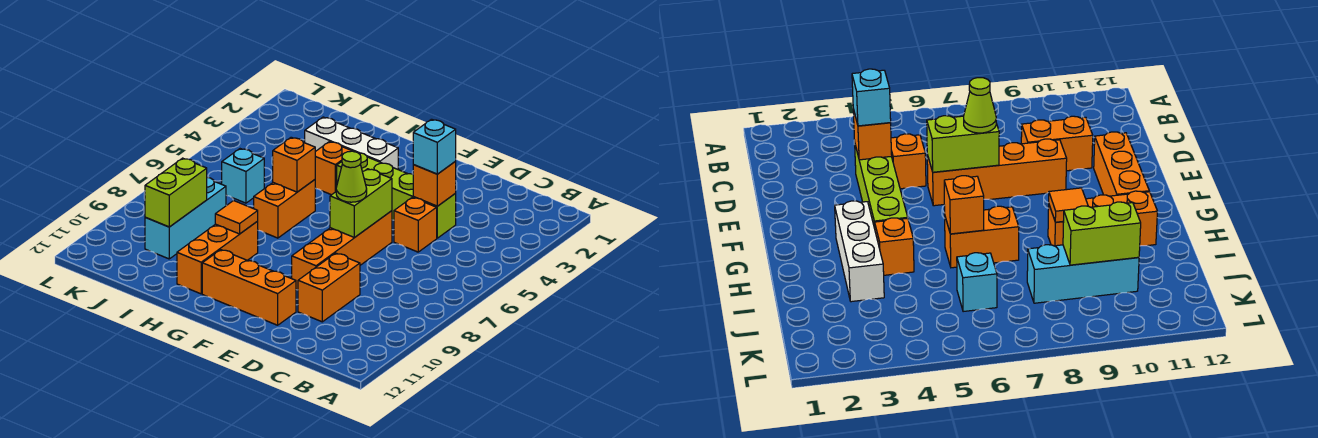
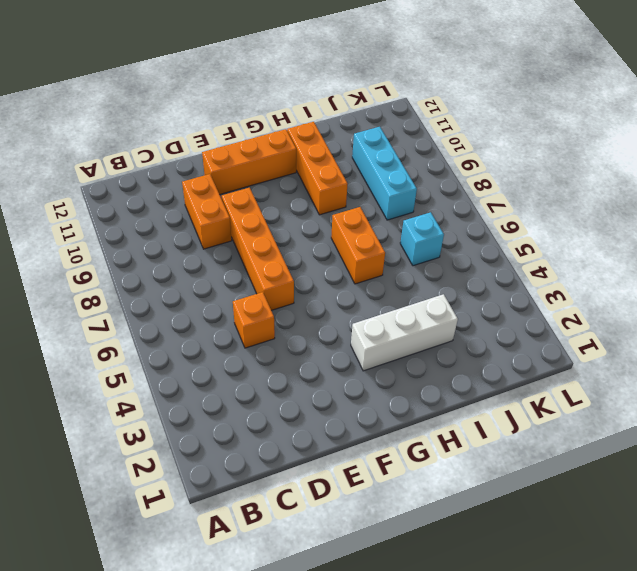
none -> lime brick D4:G4 level 1
none -> orange brick H4 level 1
none -> orange brick D4 level 2

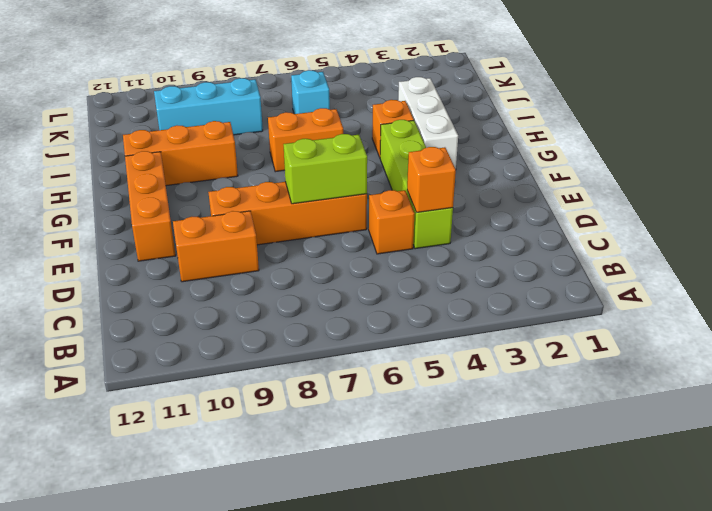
none -> orange brick H6 level 2
none -> orange tile H9 level 2
none -> lime brick J9:J10 level 2

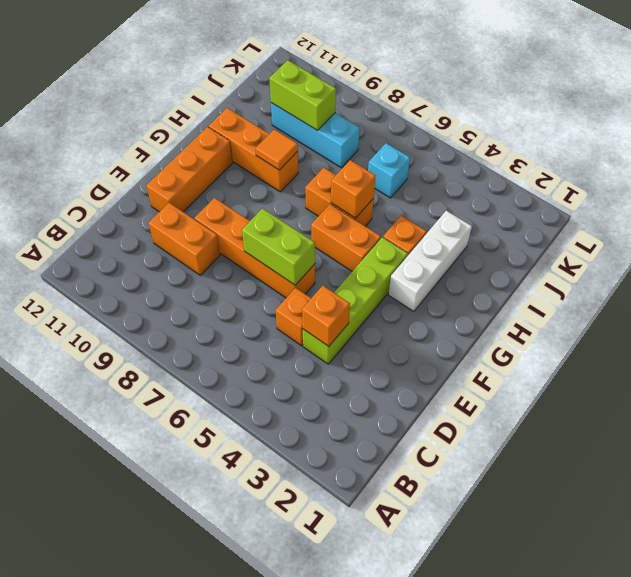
orange brick G5:G6 level 1 -> none
none -> cyan brick D4 level 3
none -> lime cone E7 level 3

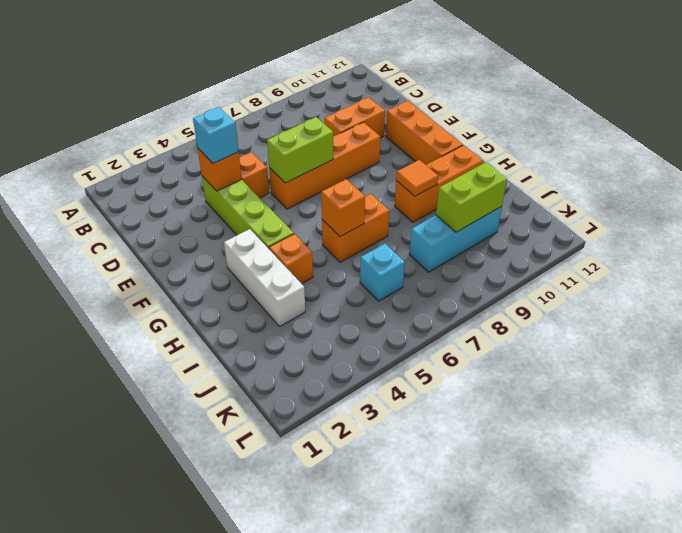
none -> lime cone E7 level 3

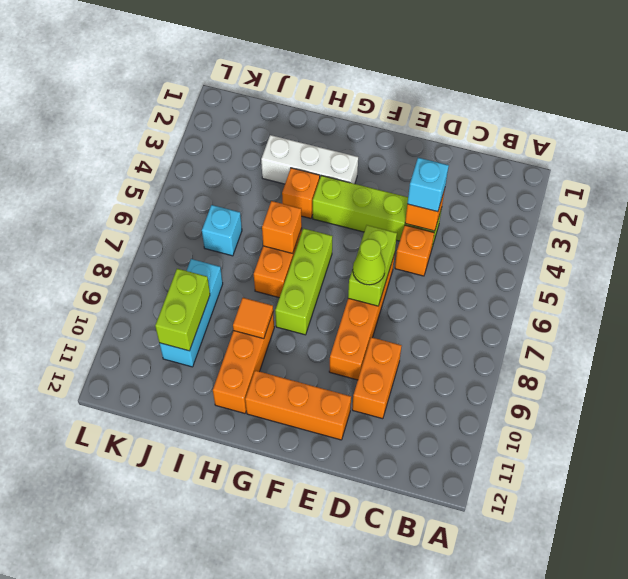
lime brick G6:G8 level 1 -> none

